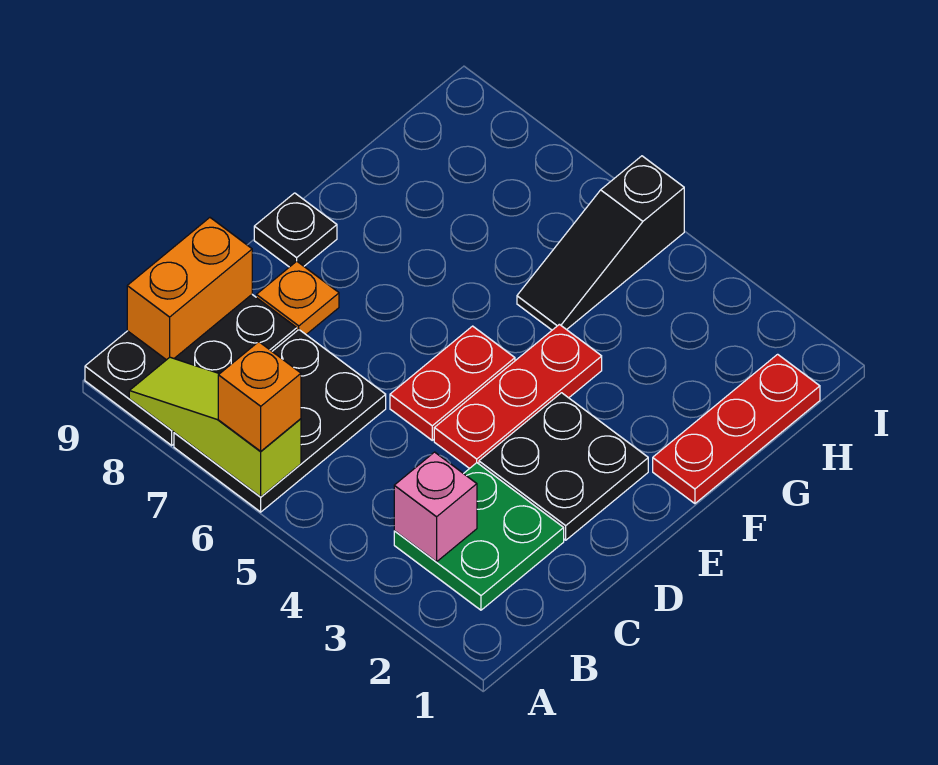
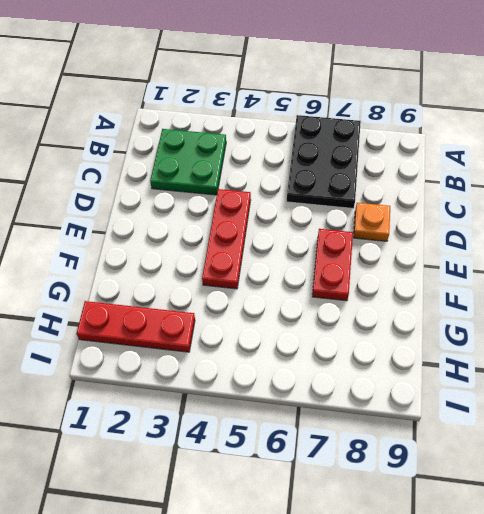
red plate E7:F7 level 1 -> red plate D5:E5 level 1
red plate H1:H3 level 1 -> red plate F1:H1 level 1
none -> black plate A8:C9 level 1
none -> black plate D2:E3 level 1
none -> black plate E9 level 1

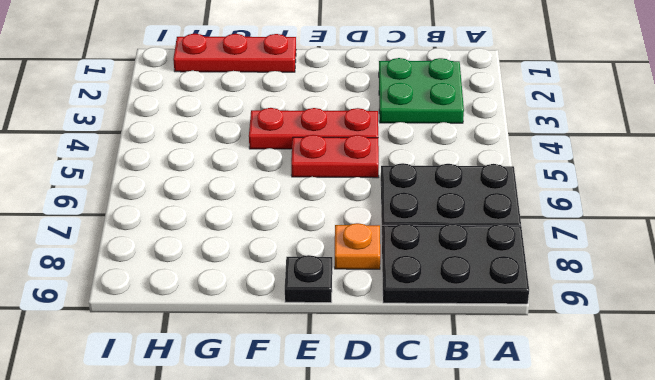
none -> black plate D2:E3 level 1
none -> black slope G5:I5 level 1 top I
none -> lime slope A6:A8 level 2 top 6

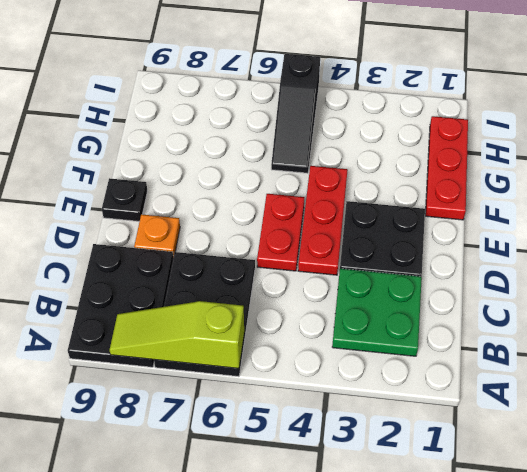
none -> pink brick B3 level 2
none -> orange brick B9:C9 level 2
none -> orange brick A6 level 3

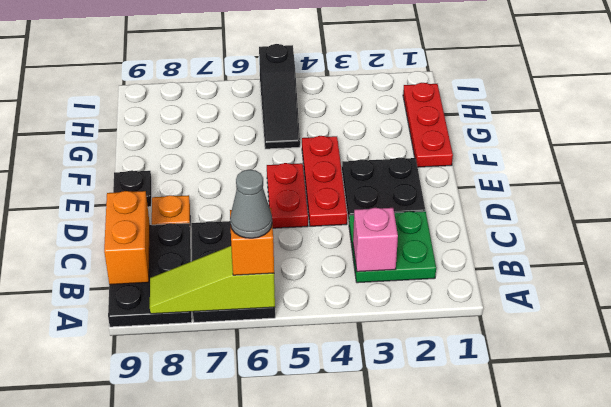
grey cone A6 level 4 -> none

